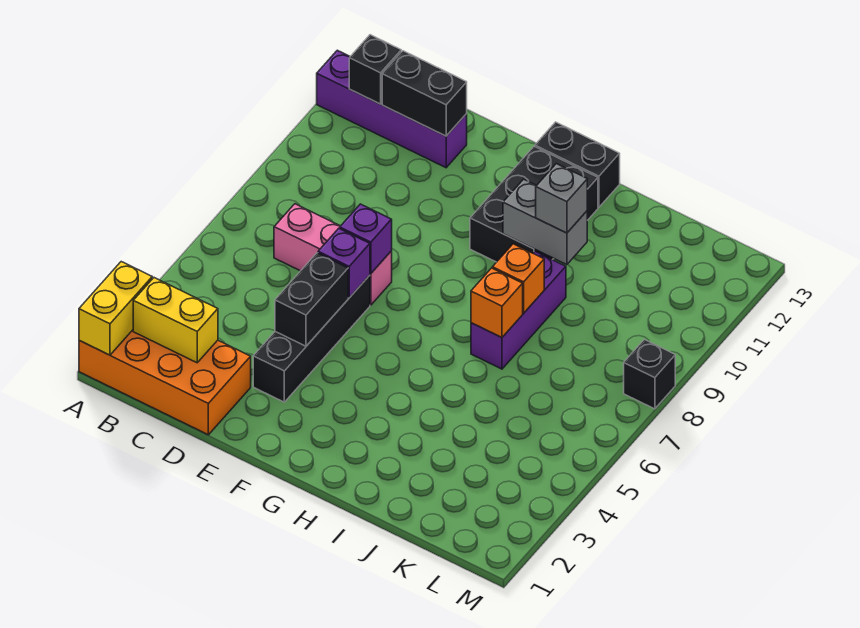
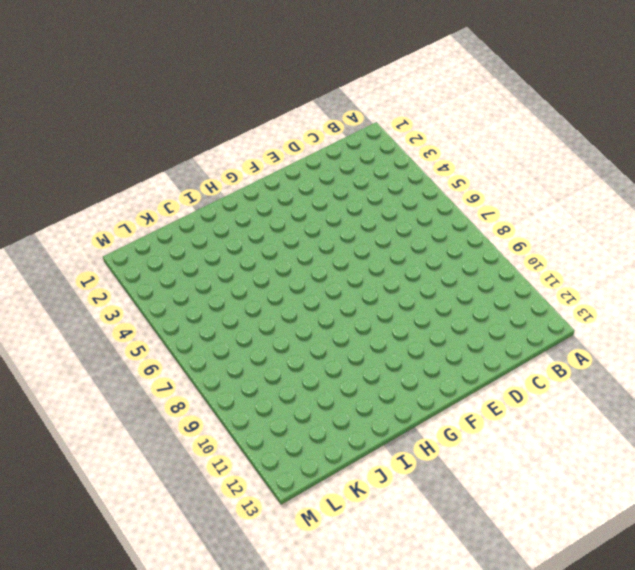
none -> orange brick A1:D2 level 1
none -> purple brick A12:D12 level 1
none -> pink brick C7:E7 level 1

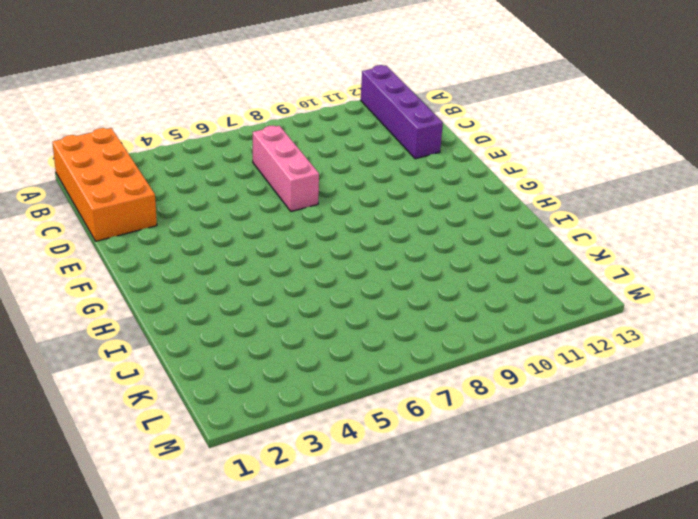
none -> black brick E3:E6 level 1
none -> black brick G10:H12 level 1
none -> black brick G13:H13 level 1

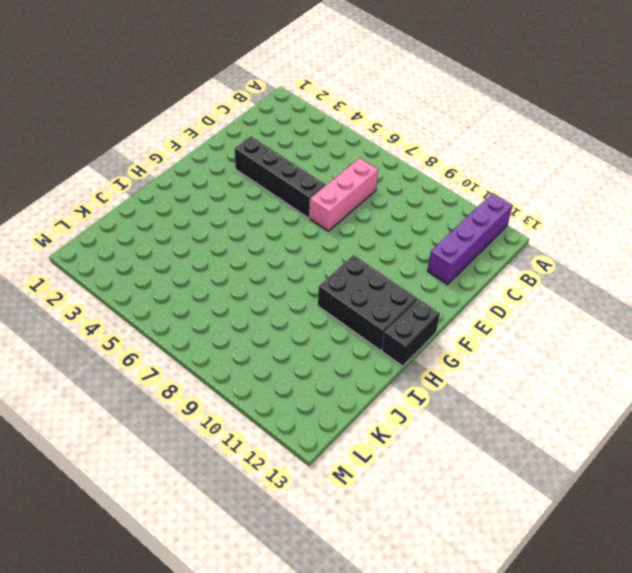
none -> orange brick A1:D2 level 1
none -> purple brick I7:I9 level 1
none -> black brick M8 level 1

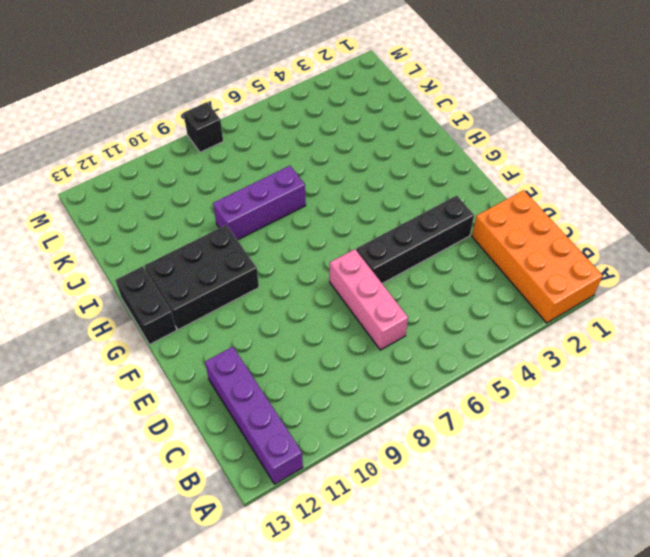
none -> yellow brick A1:A2 level 2
none -> yellow brick B2:C2 level 2
none -> black brick B12 level 2

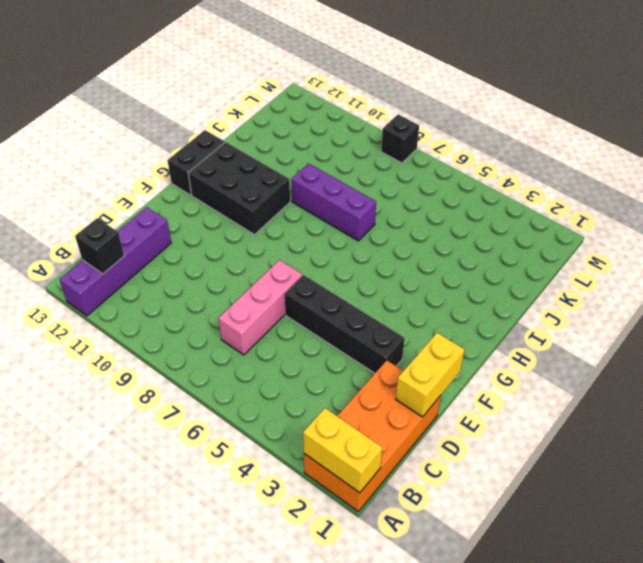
yellow brick D1:E1 level 2 -> yellow brick B2:C2 level 2
none -> black brick C12:D12 level 2
none -> black brick E4:E5 level 2
none -> purple brick E6 level 2

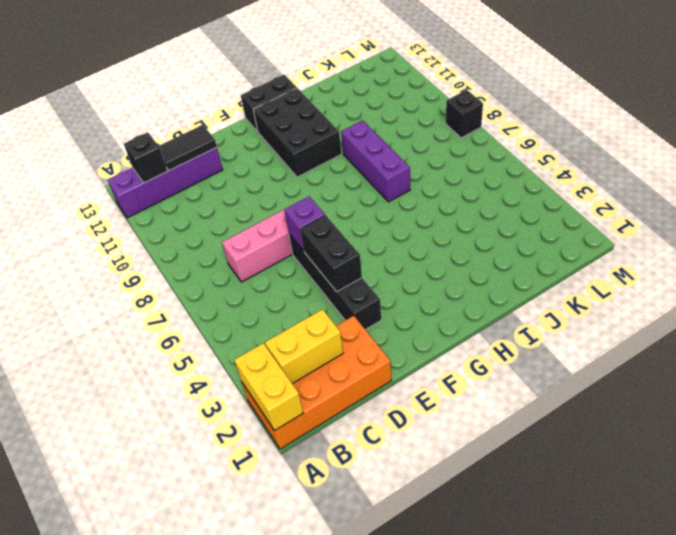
black tile C12:D12 level 2 -> black brick C12:D12 level 2
none -> purple brick E7 level 2
none -> grey brick H10:I10 level 2
none -> orange brick I7 level 2

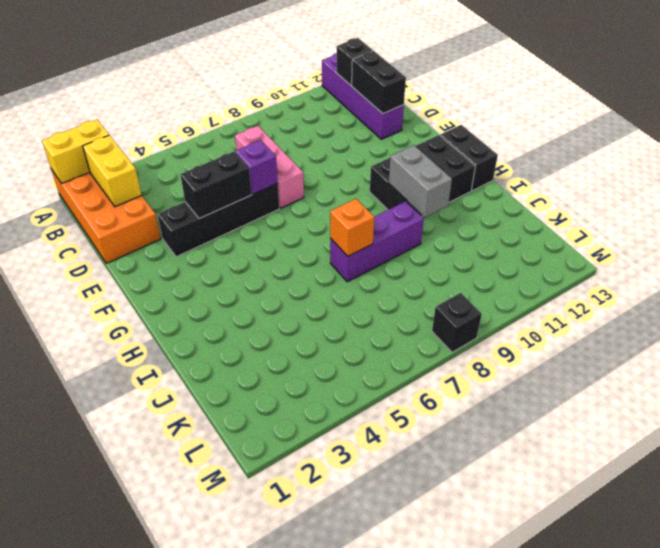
none -> purple brick E7 level 2
none -> orange brick I8 level 2
none -> grey brick I10 level 3

